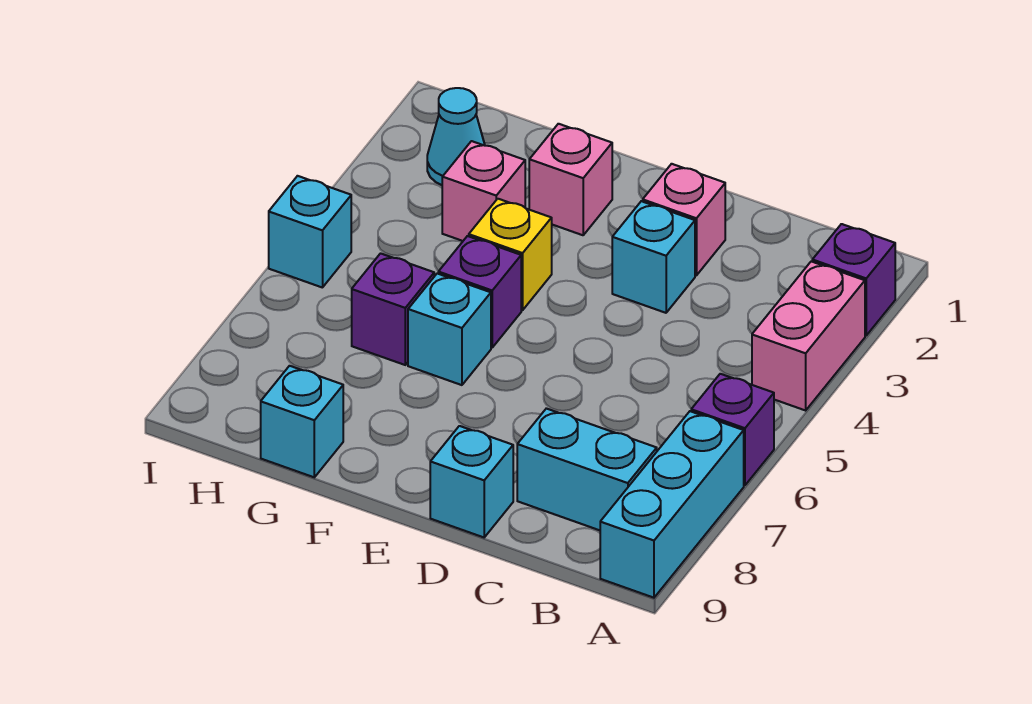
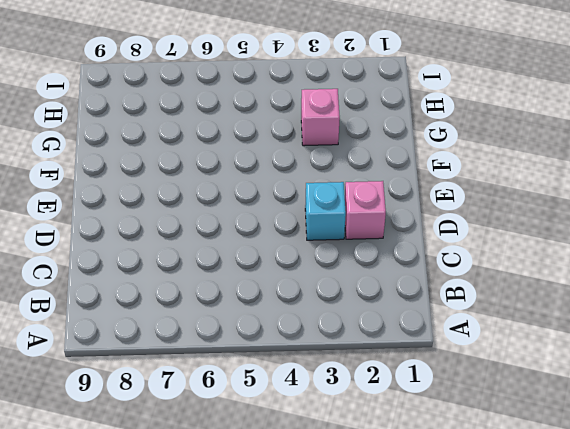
none -> purple brick A2 level 1
none -> pink brick A3:A4 level 1
none -> purple brick A6 level 1

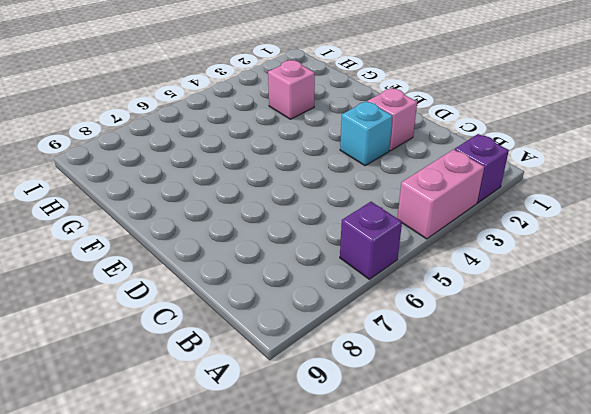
none -> cyan brick A7:A9 level 1
none -> cyan brick B8:C8 level 1
none -> cyan brick D9 level 1

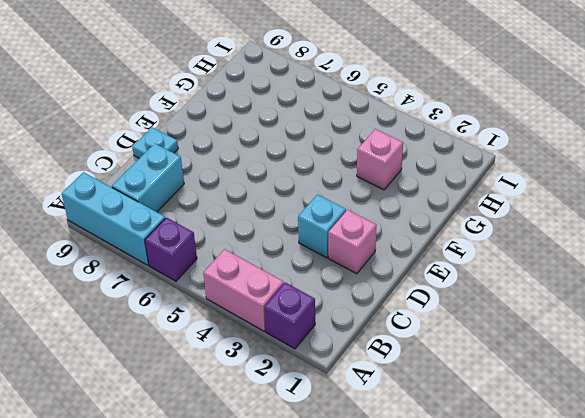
cyan plate D9 level 1 -> cyan brick D9 level 1
none -> pink brick F2 level 1
none -> yellow brick F4 level 1
none -> purple brick F5 level 1

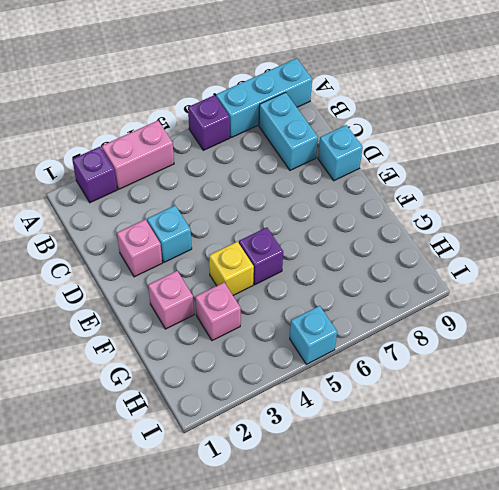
none -> cyan brick F6 level 1
none -> purple brick G6 level 1
none -> cyan brick G9 level 1

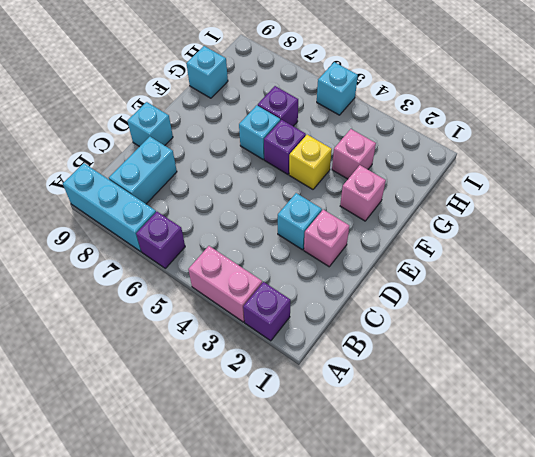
none -> cyan cone H2 level 1

